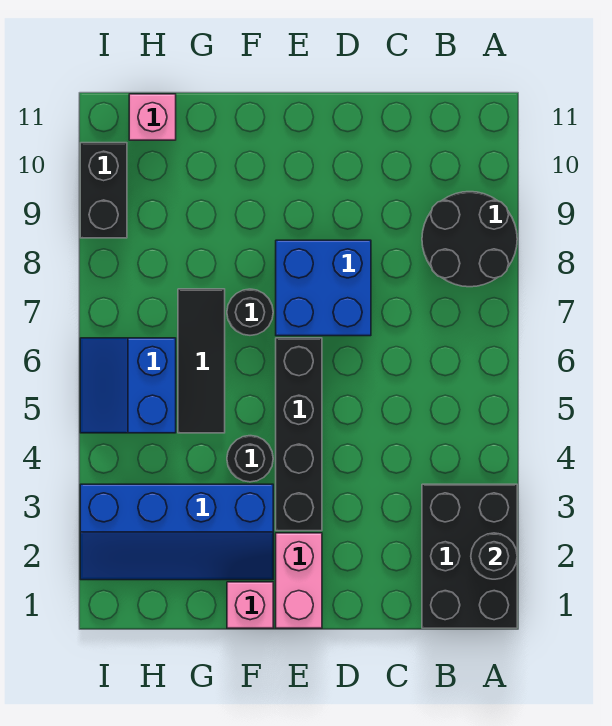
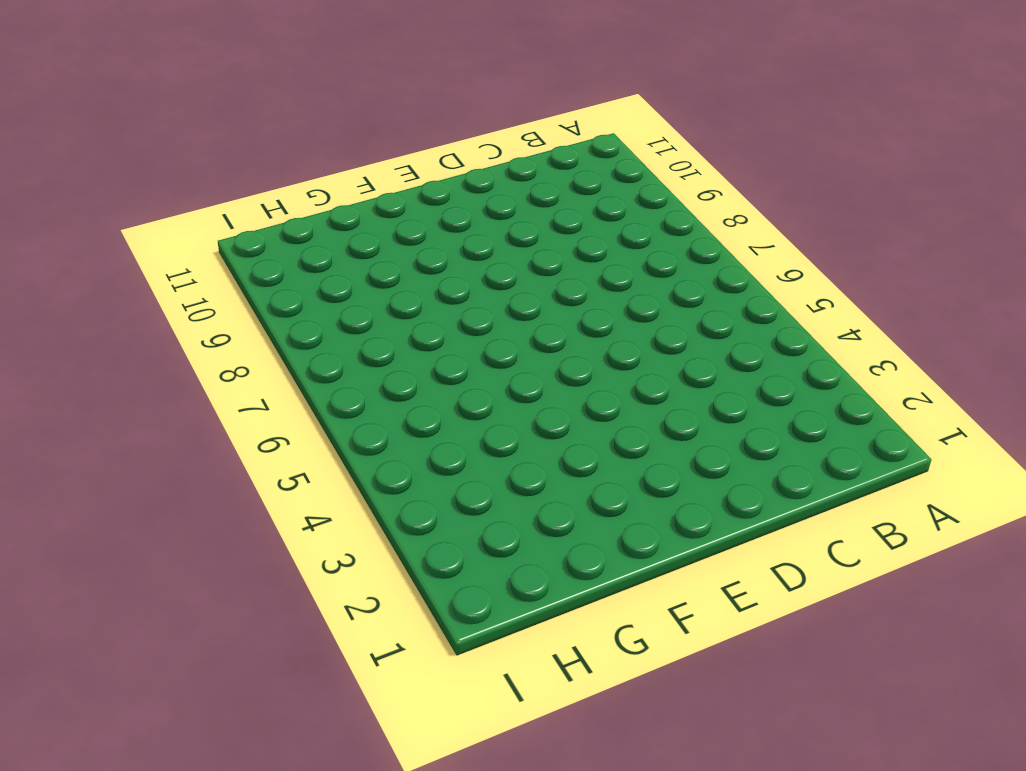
none -> black brick A1:B3 level 1
none -> black round brick A8:B9 level 1
none -> blue brick D7:E8 level 1

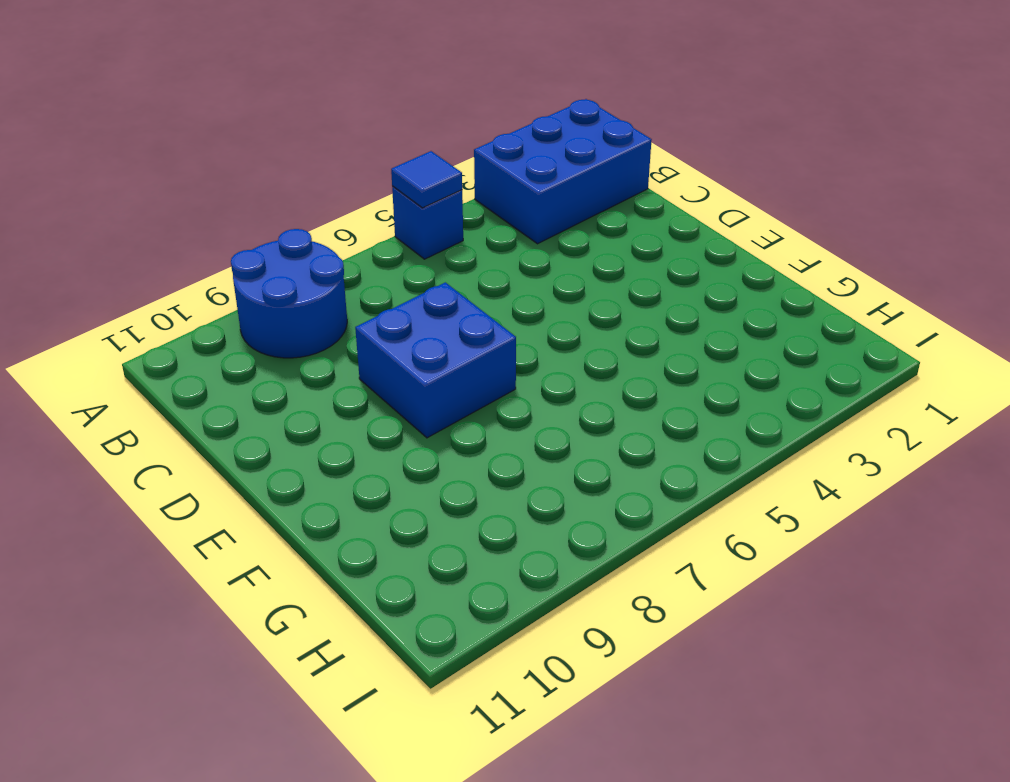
blue brick A1:B3 level 1 -> black brick A1:B3 level 1
blue brick A5 level 1 -> none
blue tile A5 level 2 -> none
blue round brick A8:B9 level 1 -> black round brick A8:B9 level 1
none -> pink brick E1:E2 level 1
none -> black brick E3:E6 level 1
none -> pink brick F1 level 1

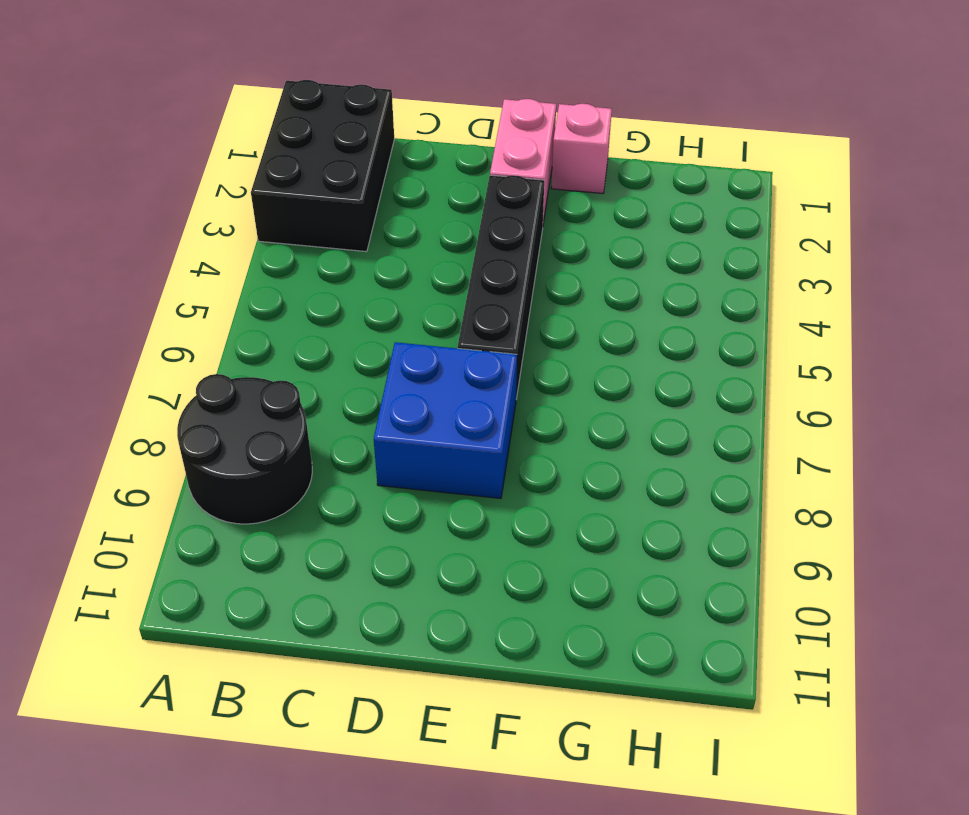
none -> blue slope F2:I3 level 1 top 3
none -> black round brick F4 level 1
none -> black round brick F7 level 1

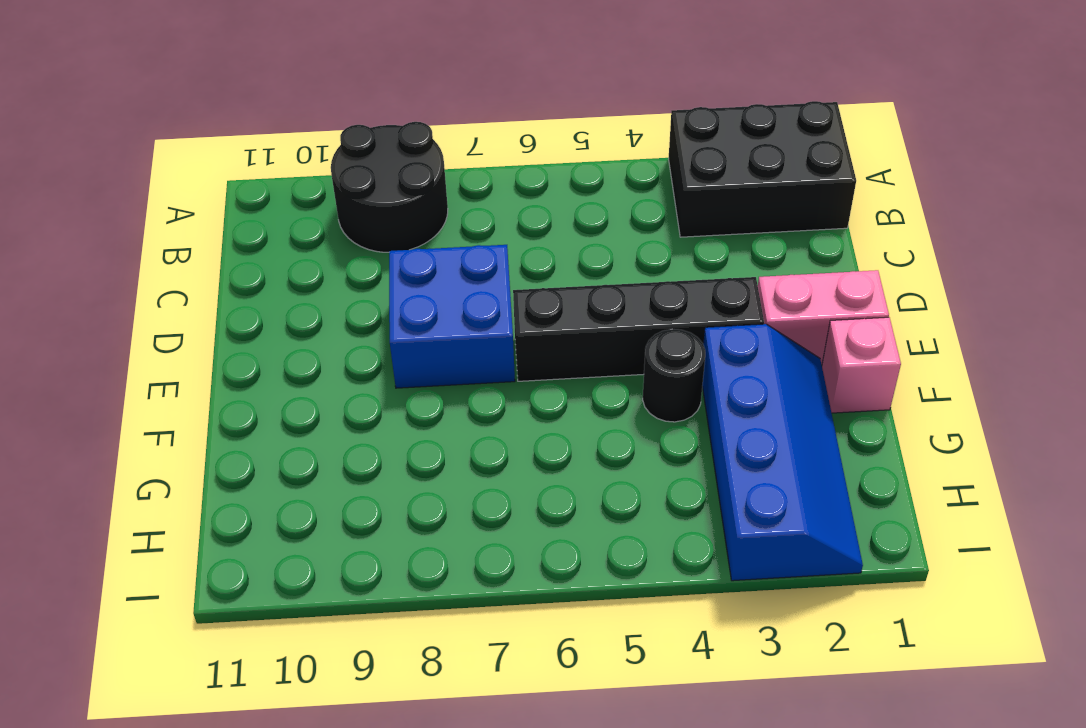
none -> black round brick F7 level 1
none -> black tile G5:G7 level 1
none -> blue slope H5:I6 level 1 top H

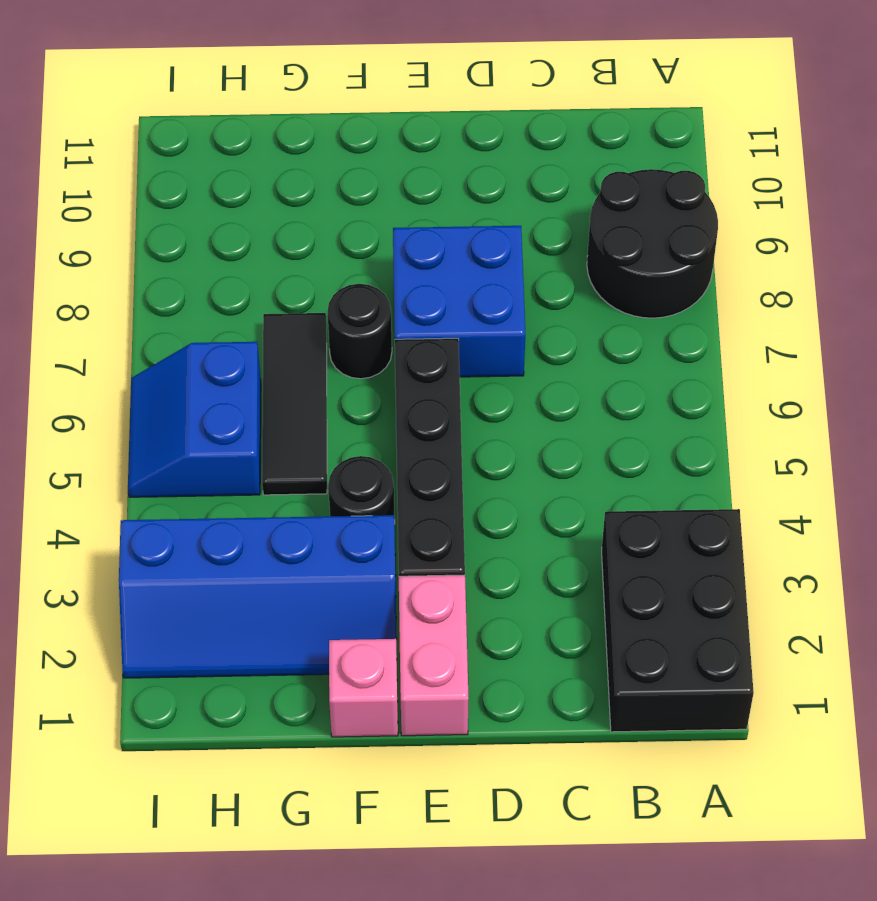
none -> pink brick H11 level 1
none -> black brick I9:I10 level 1
none -> black round brick A2 level 2

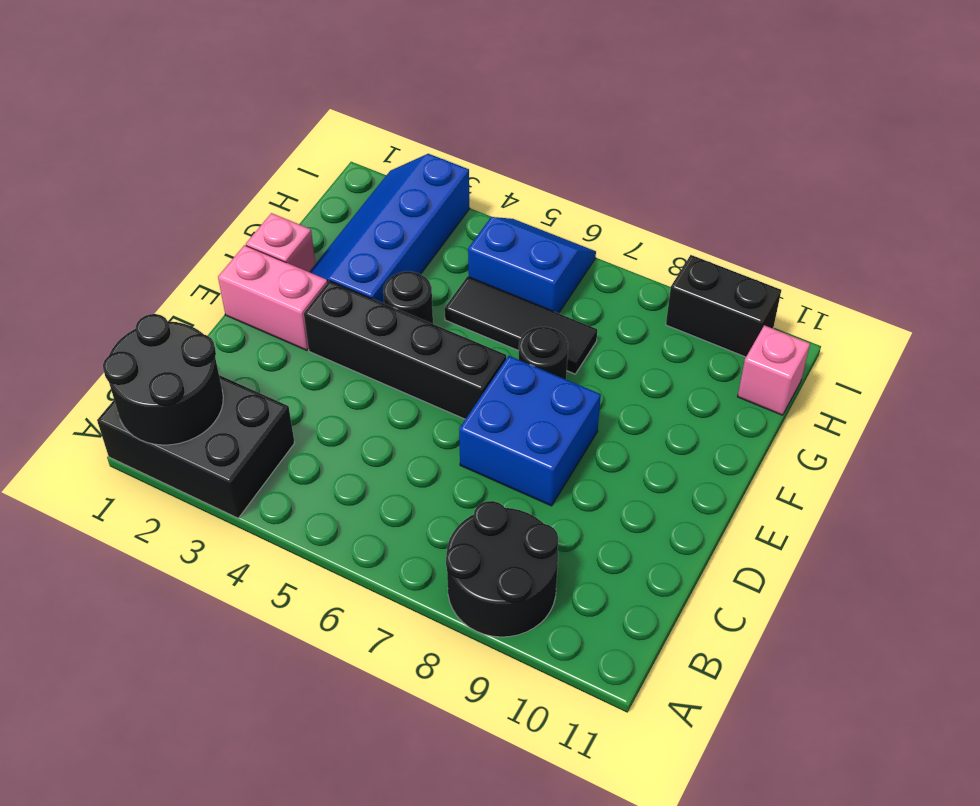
black round brick A1:B2 level 2 -> black round brick A2 level 2

